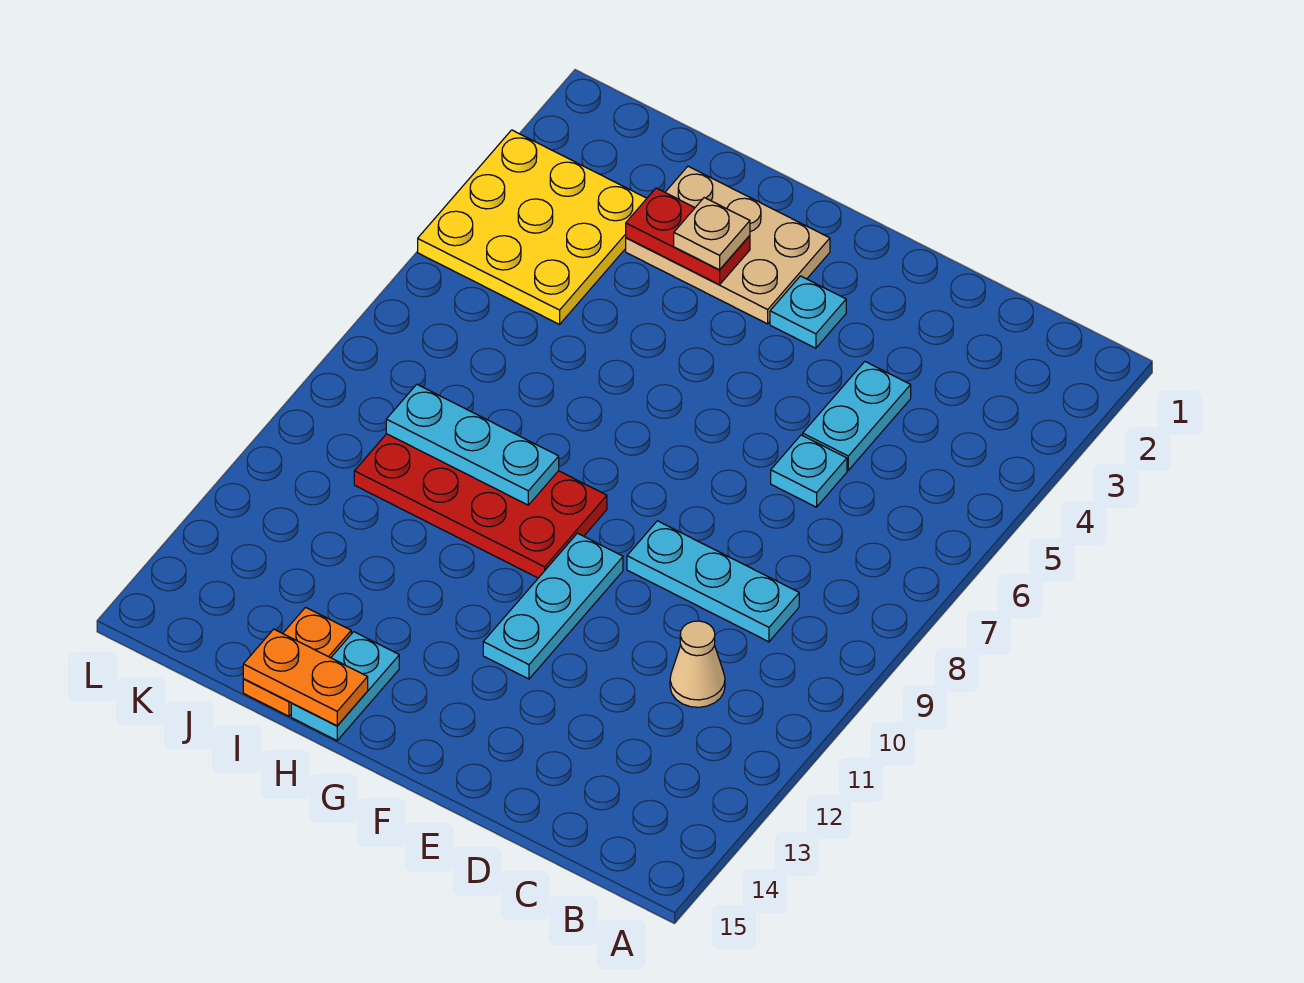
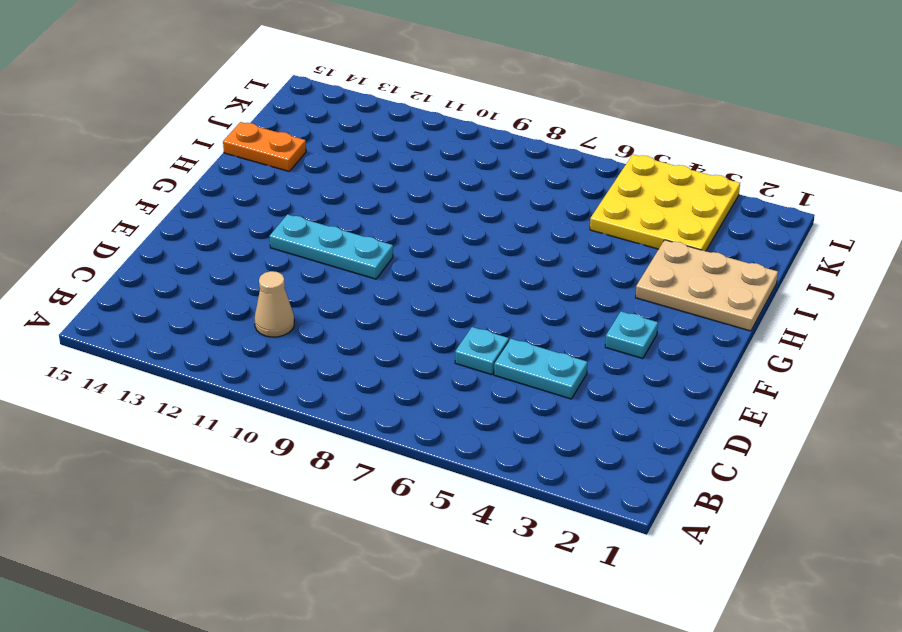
tan plate H1:I3 level 1 -> tan plate G2:I3 level 1
none -> cyan plate C9:E9 level 1
none -> red plate G9:J10 level 1
none -> cyan plate H14:H15 level 1

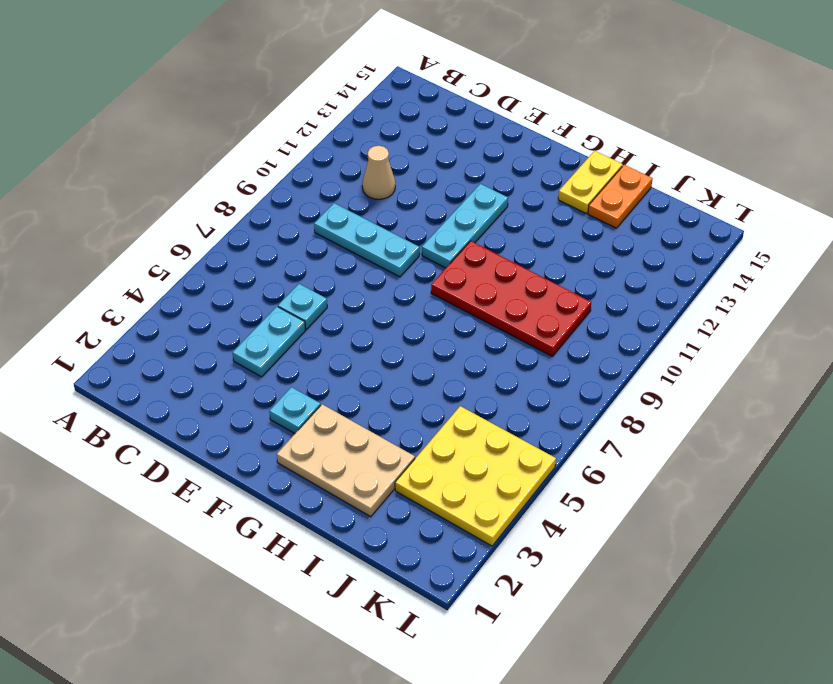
yellow plate H14:H15 level 1 -> cyan plate H14:H15 level 1
none -> red plate H3:I3 level 2
none -> cyan plate H9:J9 level 2
none -> orange plate H15:I15 level 2

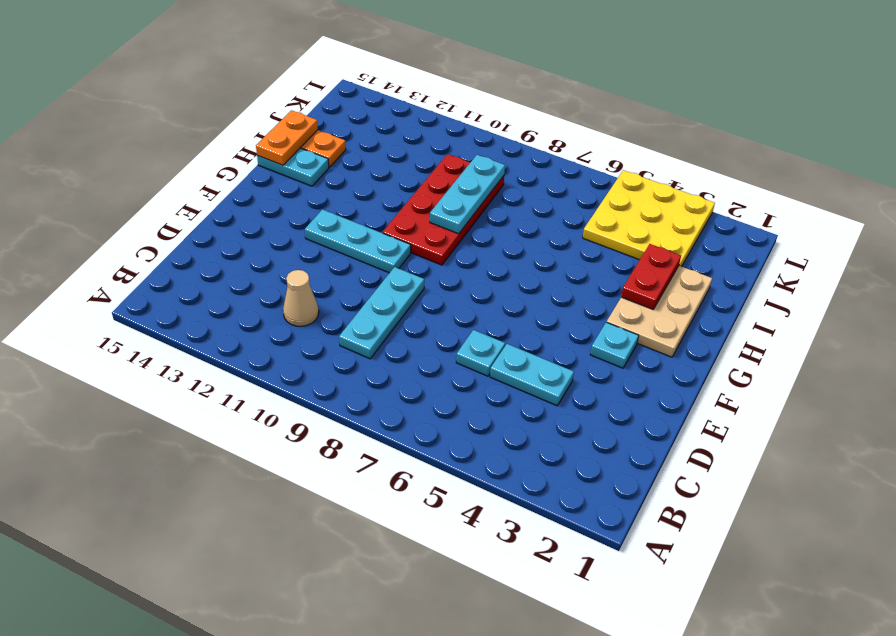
none -> tan plate H3 level 3

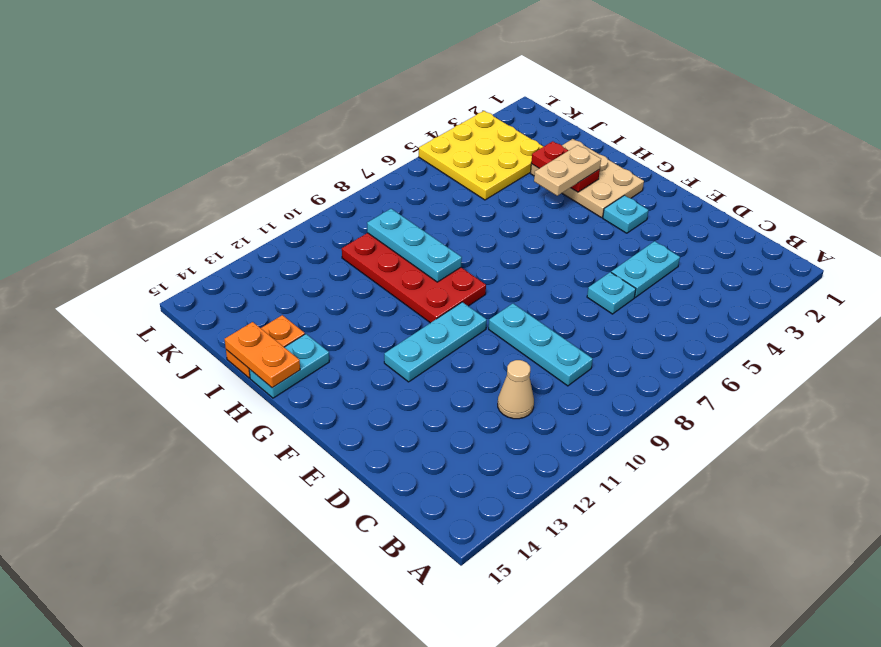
tan plate H3:H4 level 3 -> tan plate H3 level 3

